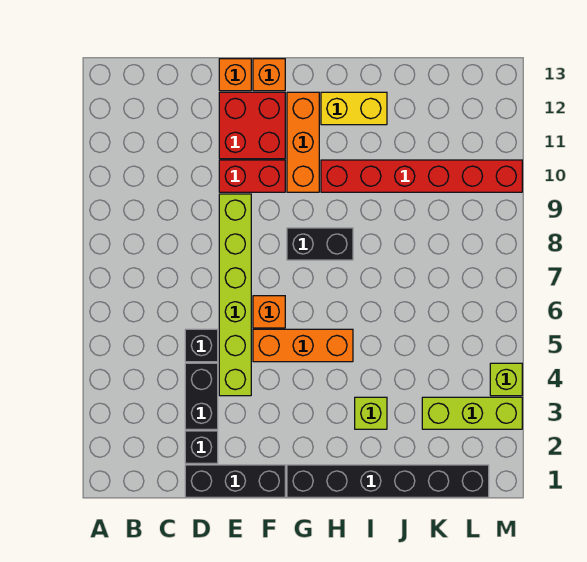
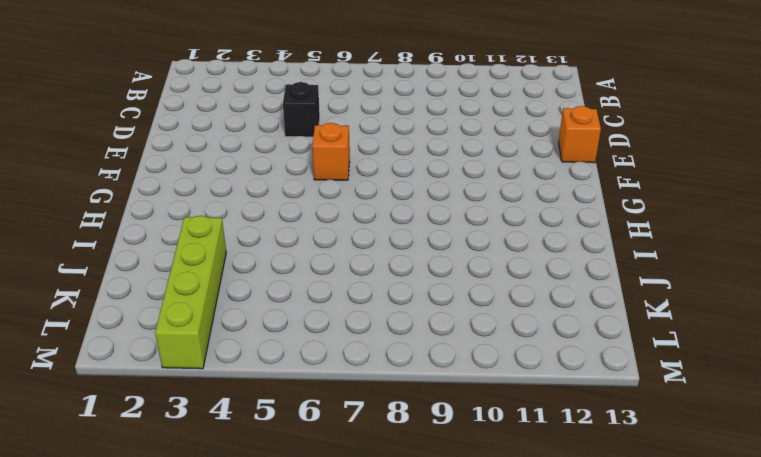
lime brick J3:M3 level 1 -> lime brick K3:M3 level 1
none -> black brick D1:F1 level 1
none -> black brick D2 level 1
none -> black brick D3:D4 level 1

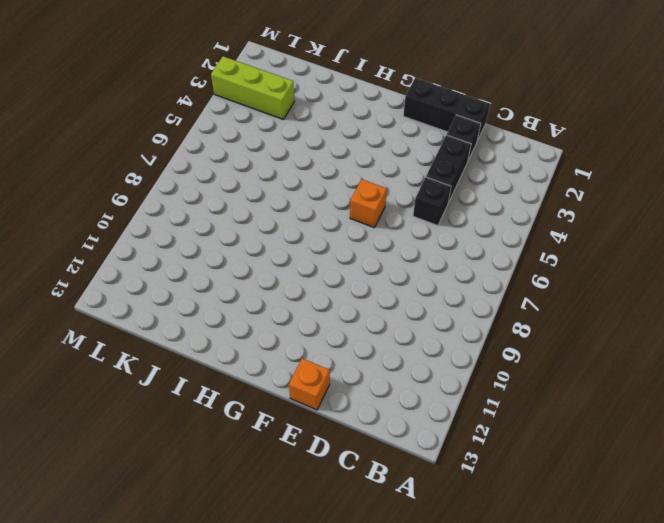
none -> lime brick E4:E9 level 1
none -> red brick E10:F10 level 1
none -> red brick E11:F12 level 1

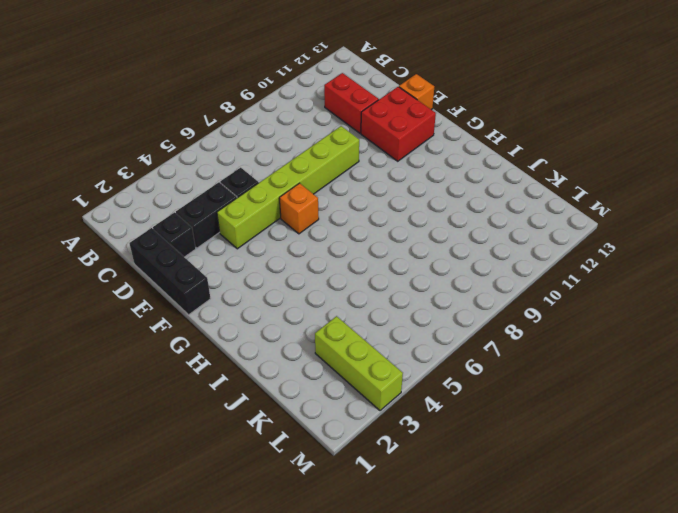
red brick C11:D11 level 1 -> red brick E10:F10 level 1
none -> orange brick F5:H5 level 1
none -> orange brick F13 level 1
none -> black brick G1:L1 level 1

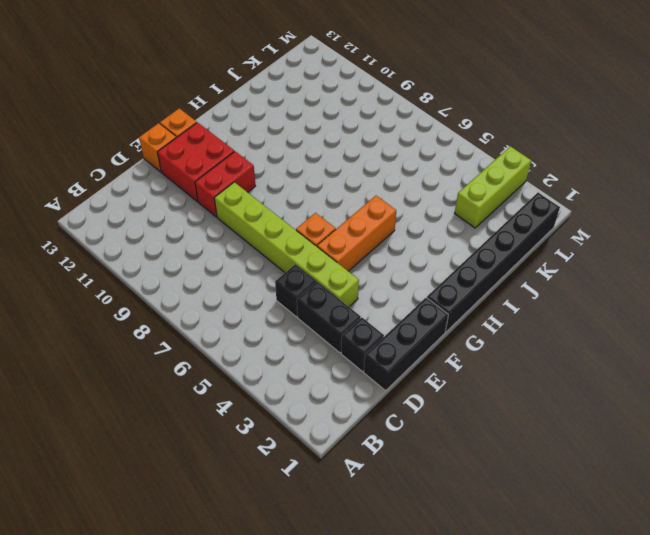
none -> black brick G8:H8 level 1
none -> orange brick G10:G12 level 1
none -> red brick H10:M10 level 1

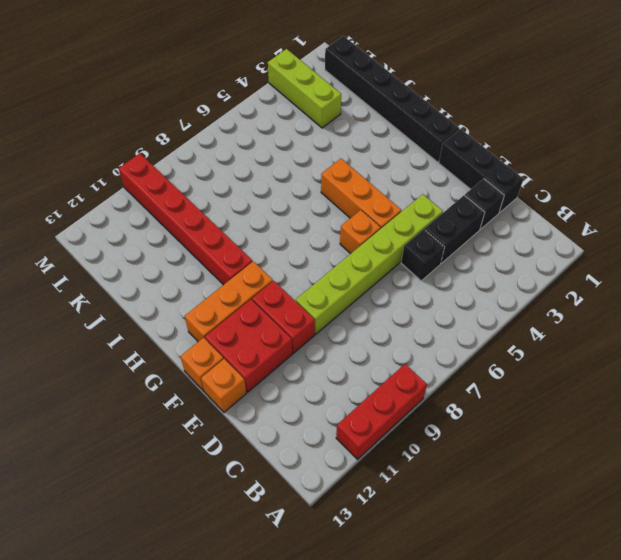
red brick A9:A11 level 1 -> none
none -> black brick G8:H8 level 1
none -> yellow brick H12:I12 level 1
none -> lime brick I3 level 1

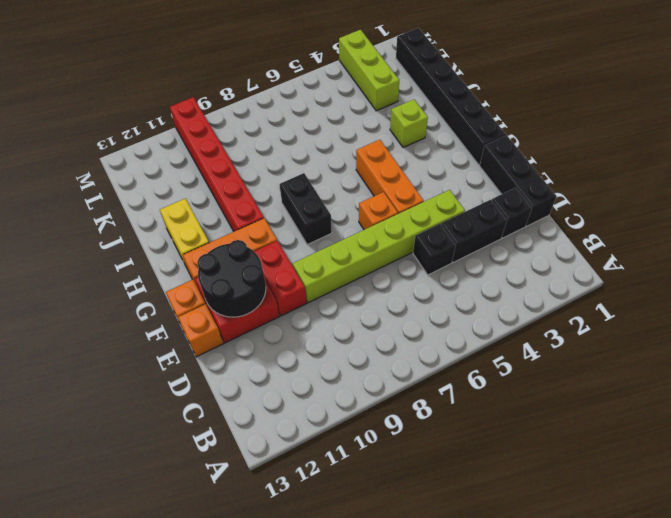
black round brick E11:F12 level 2 -> none
none -> lime brick M4 level 1

